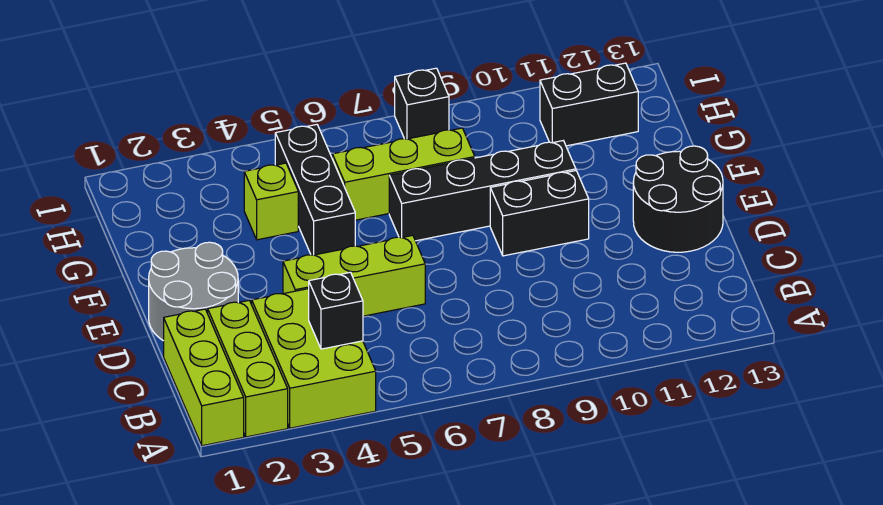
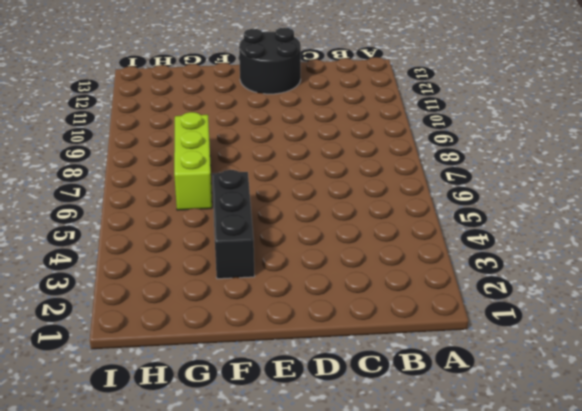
black brick F3:F5 level 1 -> black brick F5:H5 level 1
none -> lime brick A1:C1 level 1
none -> lime brick A2:C2 level 1
none -> lime brick A3:C4 level 1

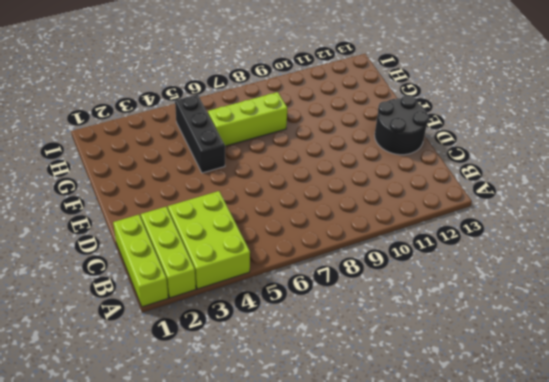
none -> grey round brick D1:E2 level 1
none -> lime brick D4:D6 level 1
none -> black brick E9:E10 level 1

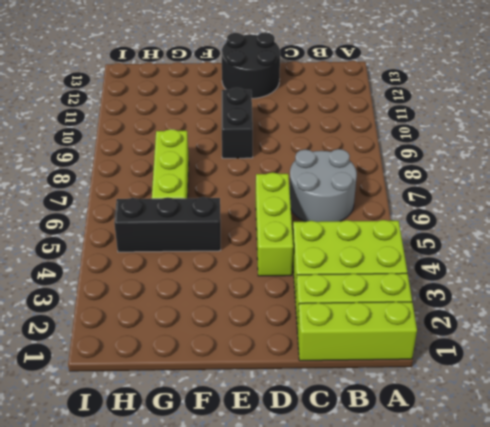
grey round brick B6:C7 level 1 -> grey round brick D1:E2 level 1
none -> black brick F7:F10 level 1
none -> lime brick G4 level 1
none -> black brick H11:H12 level 1

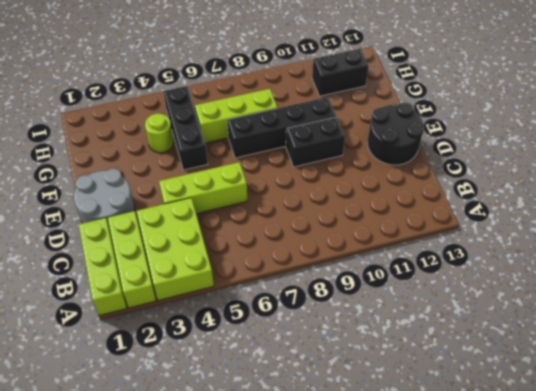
lime round brick G4 level 1 -> lime brick G4 level 1
none -> black brick I8 level 1
none -> black brick B4 level 2

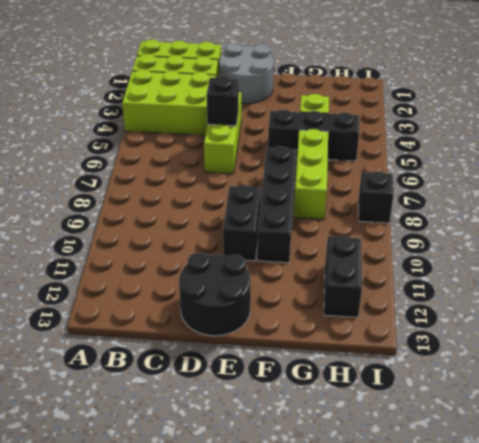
black brick D5 level 2 -> black brick B4 level 2

